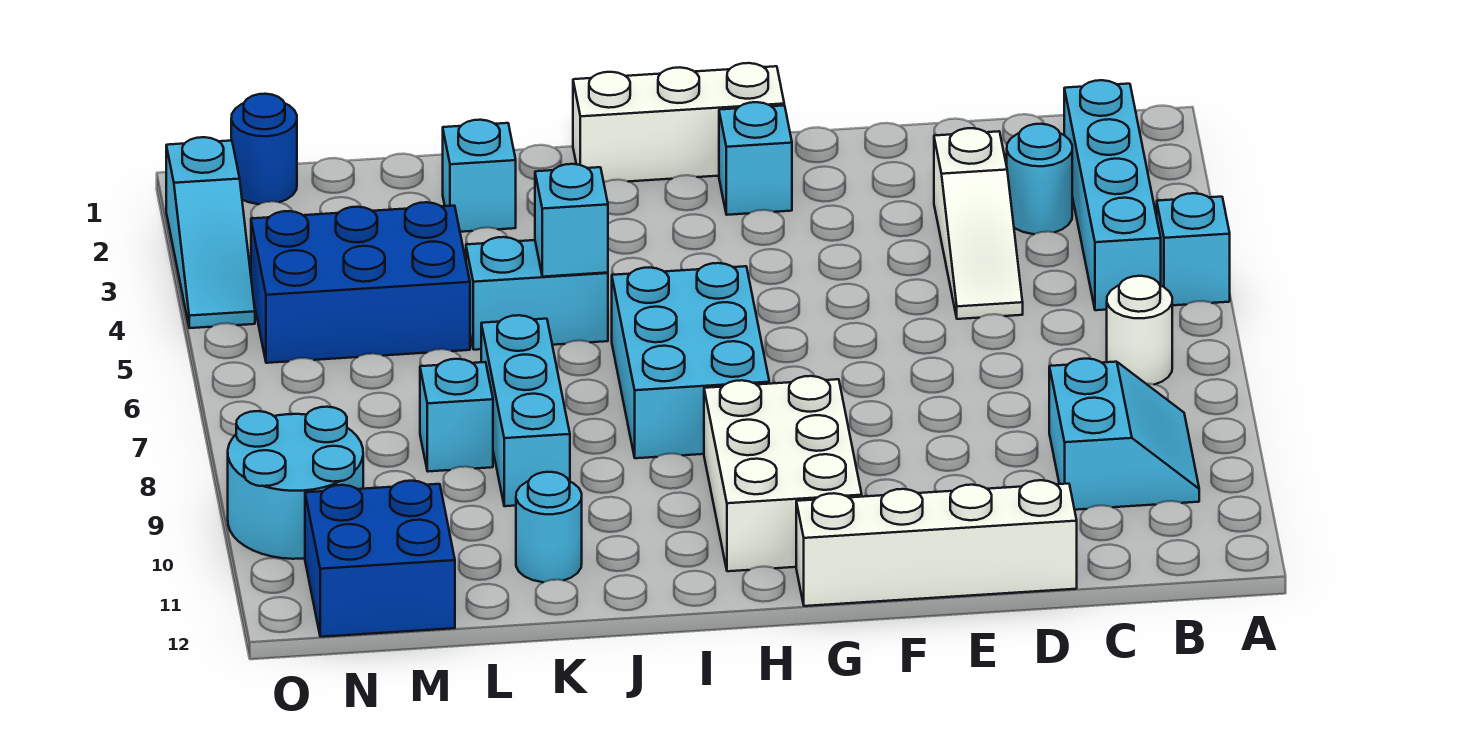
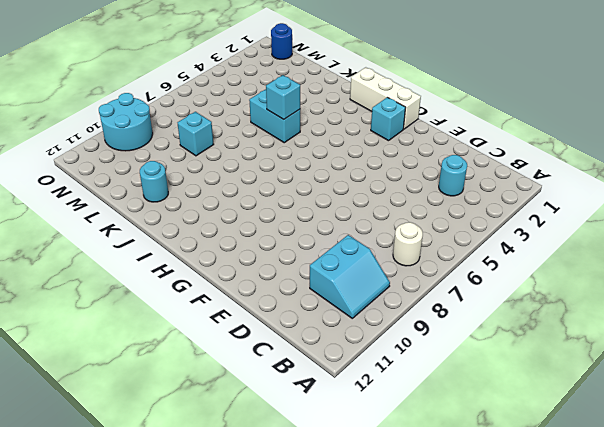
none -> cyan brick A5 level 1
none -> cyan brick B2:B5 level 1
none -> white slope D3:D5 level 1 top 3

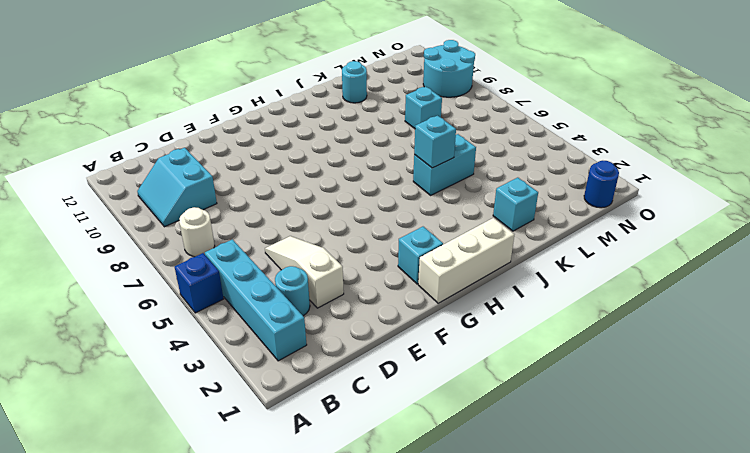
blue brick A5 level 1 -> cyan brick A5 level 1
none -> white brick D12:G12 level 1
none -> white brick G9:H11 level 1
none -> cyan brick H6:I8 level 1

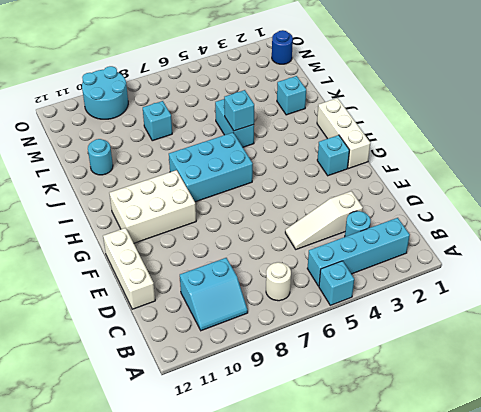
white brick D12:F12 level 1 -> white brick D12:G12 level 1
none -> cyan brick K7:K9 level 1
none -> blue brick L4:N5 level 1
none -> blue brick M11:N12 level 1

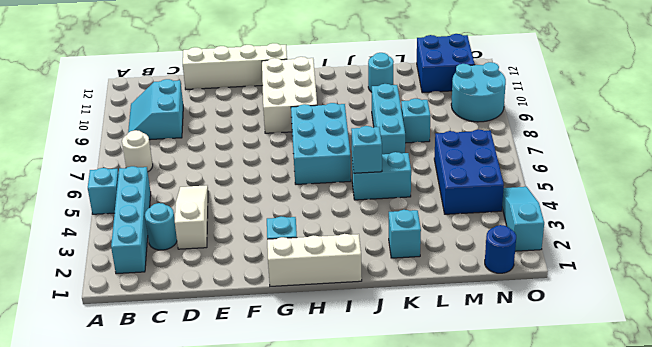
blue brick M4:N6 level 1 -> blue brick L4:N5 level 1

